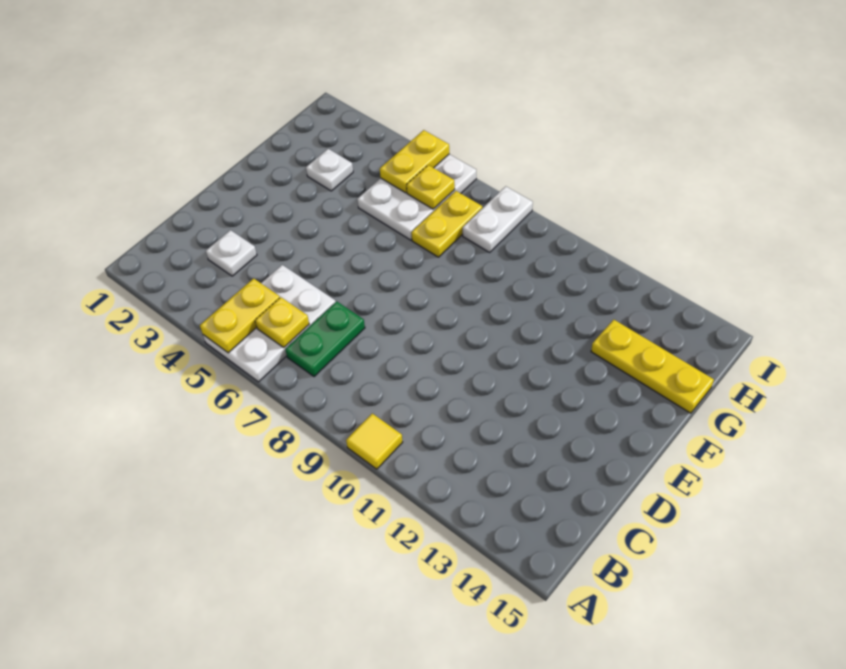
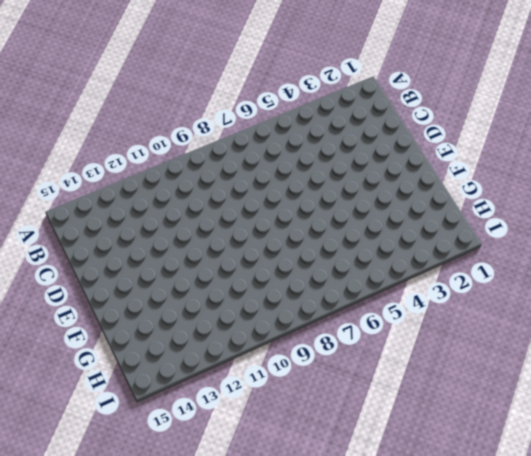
none -> white plate A5:C6 level 1
none -> yellow tile A10 level 1
none -> green plate B7:C7 level 1

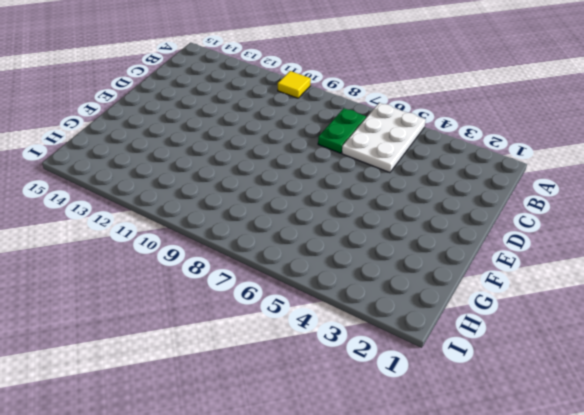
none -> white plate C3 level 1
none -> white plate G3 level 1
none -> white plate G5:I6 level 1

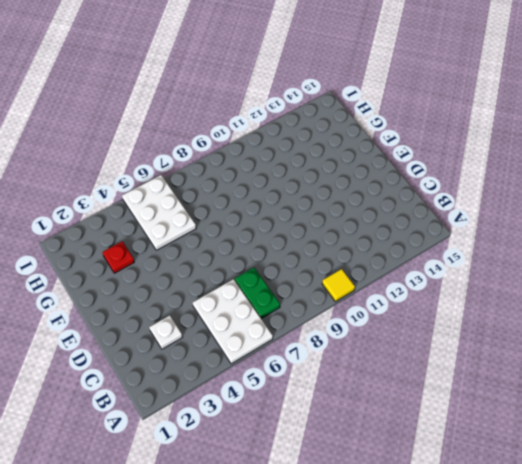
red plate G3 level 1 -> white plate G3 level 1
none -> yellow plate G7:H7 level 1
none -> yellow plate G13:G15 level 1
none -> white plate H8:I8 level 1

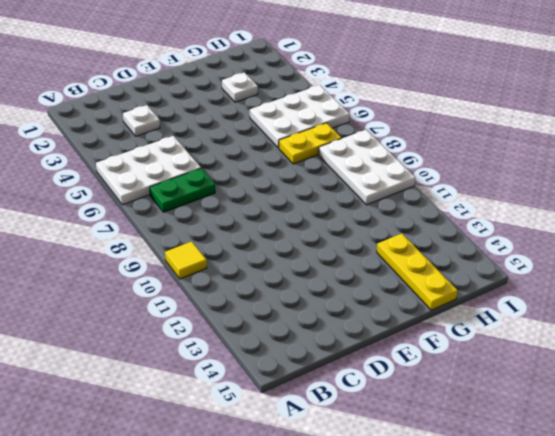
white plate H8:I10 level 1 -> white plate H8:I8 level 1
none -> yellow plate A5:B5 level 2
none -> yellow plate B6 level 2
none -> yellow plate H5:I5 level 2

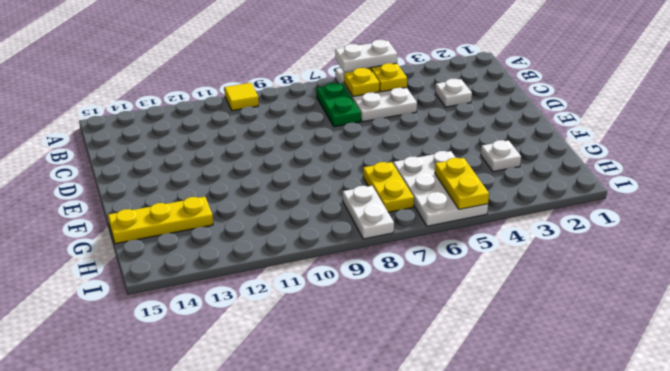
white plate A5:A6 level 3 -> none
none -> yellow plate H6 level 2

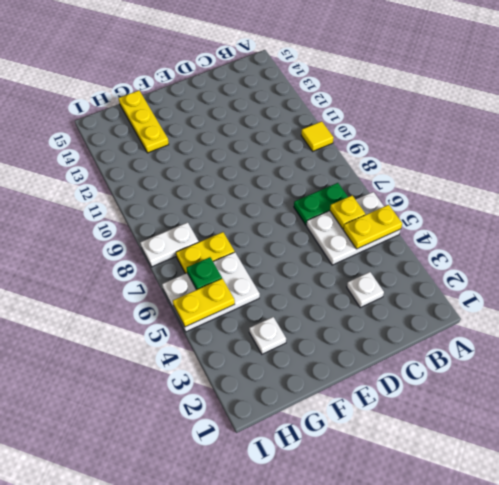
green plate H6 level 2 -> yellow plate H6 level 2

